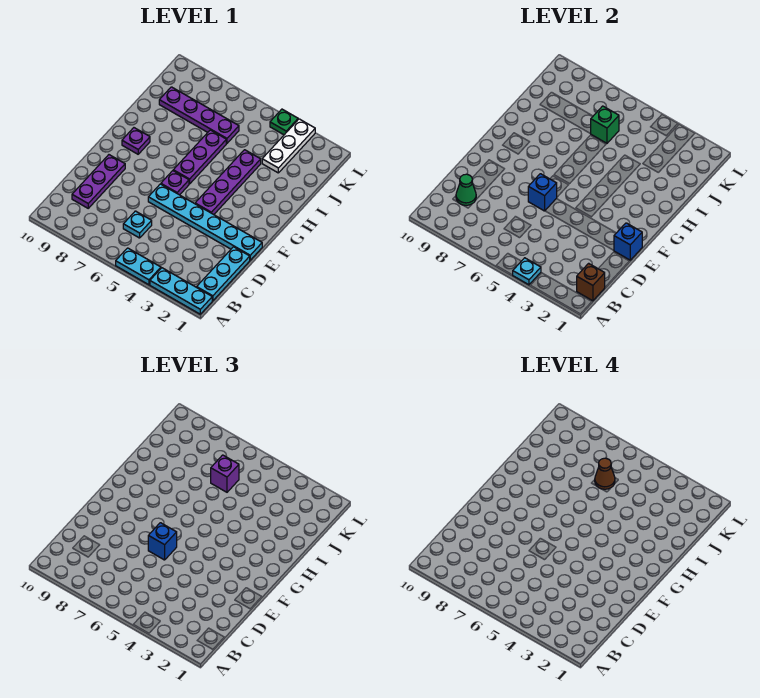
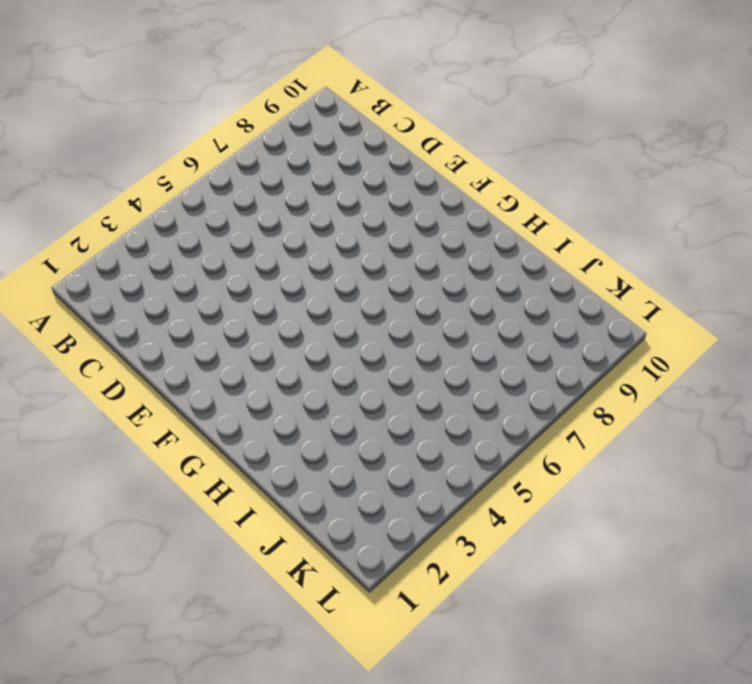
none -> cyan plate A1:A3 level 1
none -> cyan plate A4:A5 level 1
none -> cyan plate B1:D1 level 1

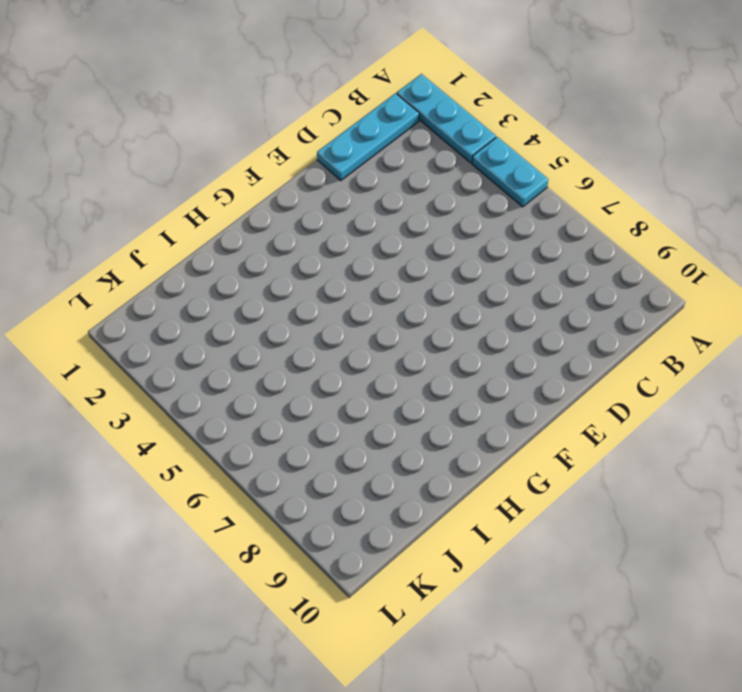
none -> cyan plate C6 level 1
none -> purple plate C9:E9 level 1
none -> cyan plate E1:E6 level 1

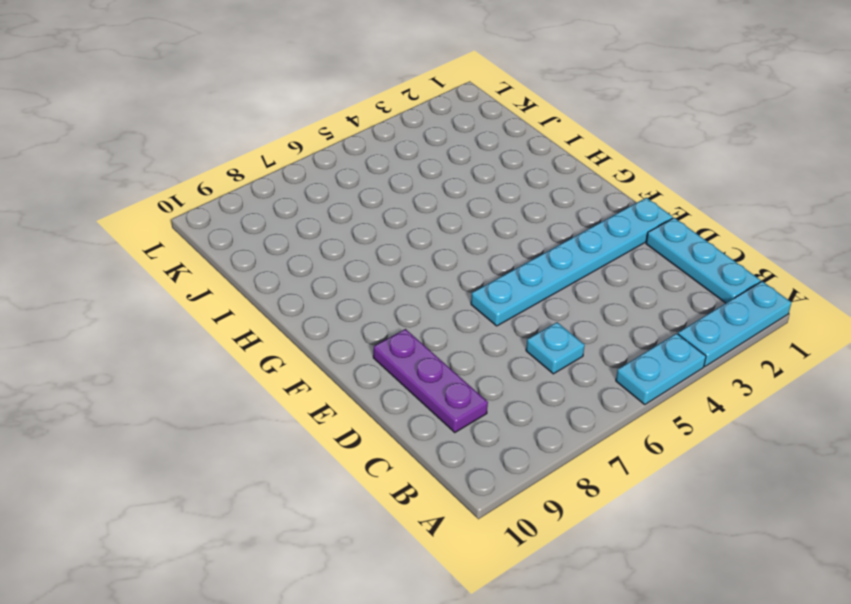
none -> purple plate F4:I4 level 1
none -> purple plate F6 level 1
none -> purple plate G6:I6 level 1

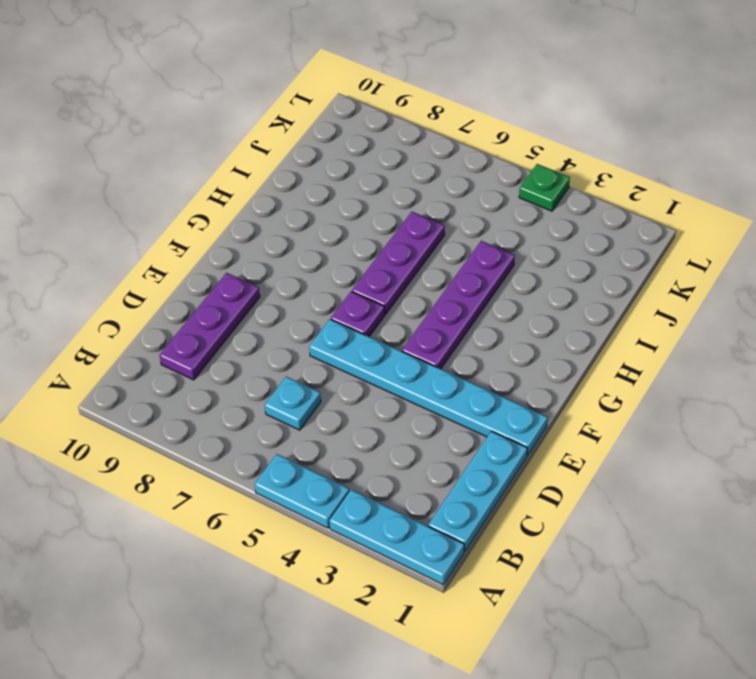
none -> purple plate G9 level 1
none -> white plate J3:L3 level 1
none -> purple plate J6:J9 level 1

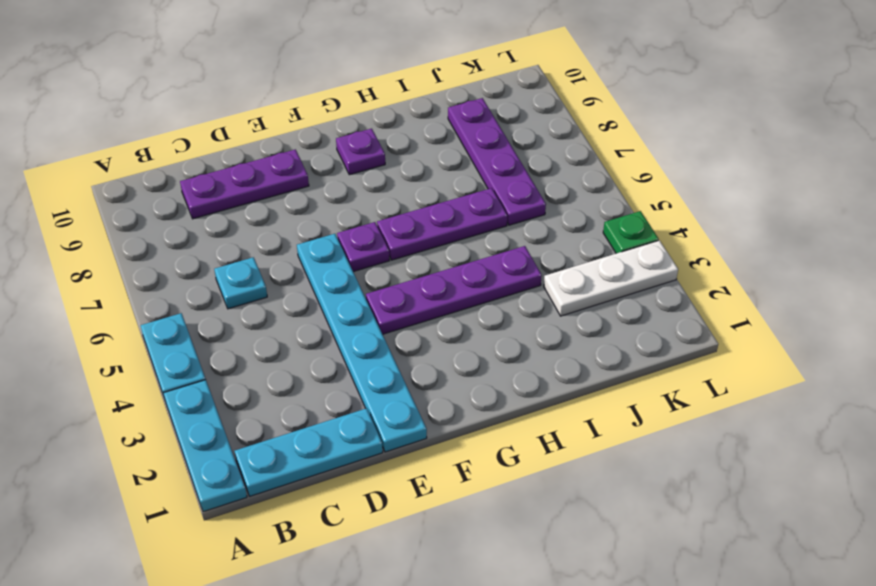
none -> cyan plate A4 level 2
none -> brown brick B1 level 2
none -> green cone C9 level 2

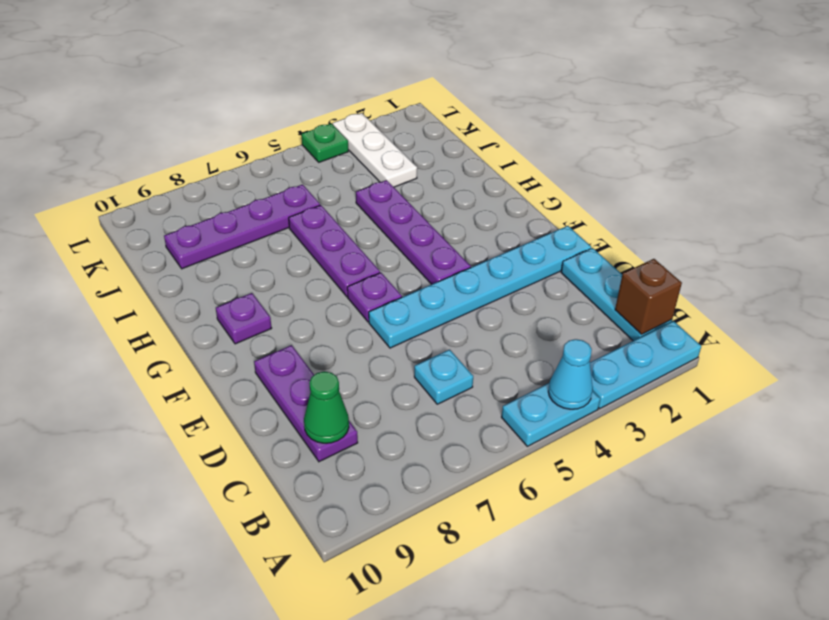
cyan cone A4 level 2 -> cyan plate A4 level 2
none -> blue brick E1 level 2
none -> blue brick E6 level 2
none -> green brick J6 level 2

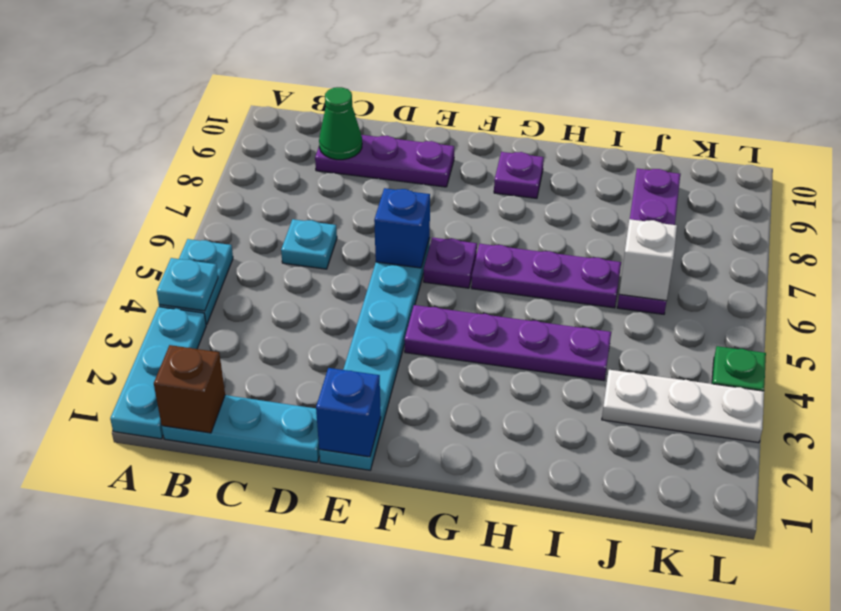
white brick J6 level 2 -> green brick J6 level 2
none -> blue brick E6 level 3
none -> purple brick J6 level 3
none -> brown cone J6 level 4

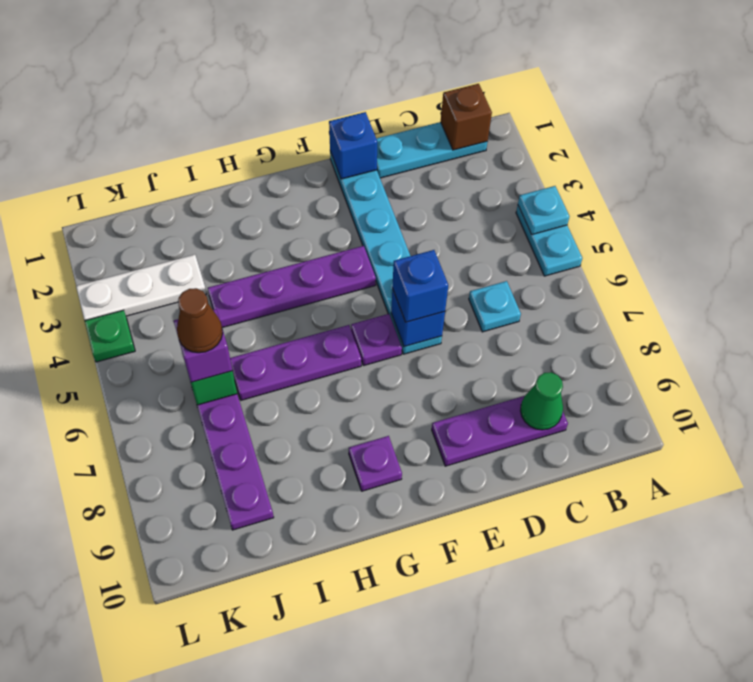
none -> cyan plate A1:A3 level 1

